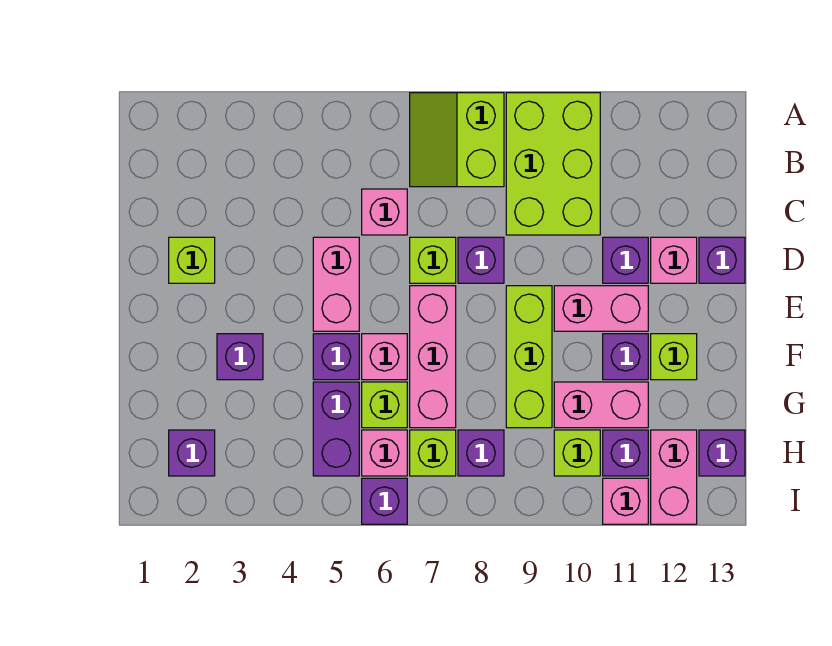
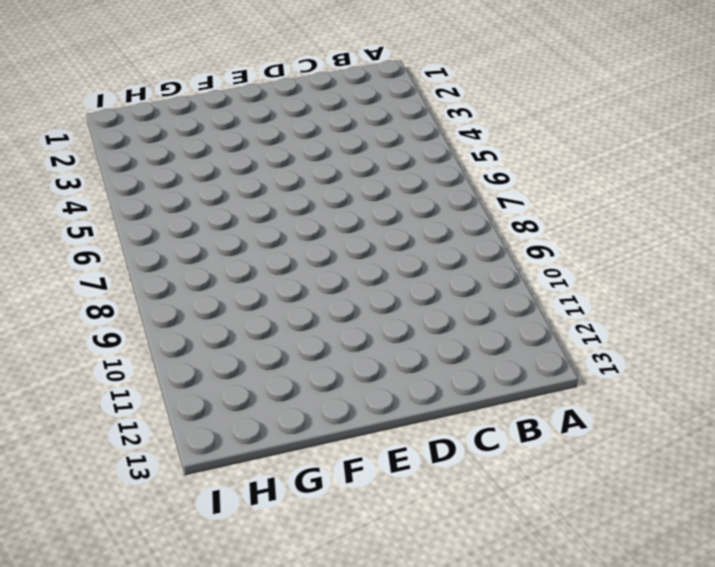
none -> lime slope A7:B8 level 1 top 8
none -> lime brick A9:C10 level 1
none -> pink brick C6 level 1
none -> lime brick D2 level 1

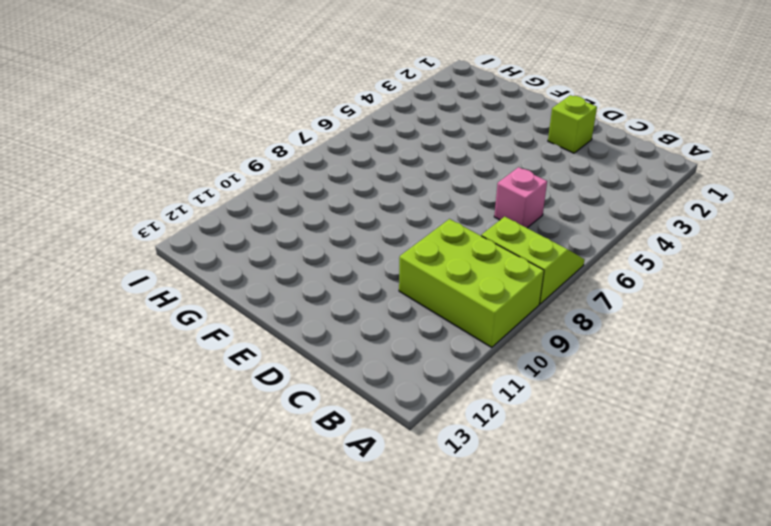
none -> pink brick D5:E5 level 1
none -> lime brick D7 level 1
none -> purple brick D8 level 1
none -> purple brick D11 level 1

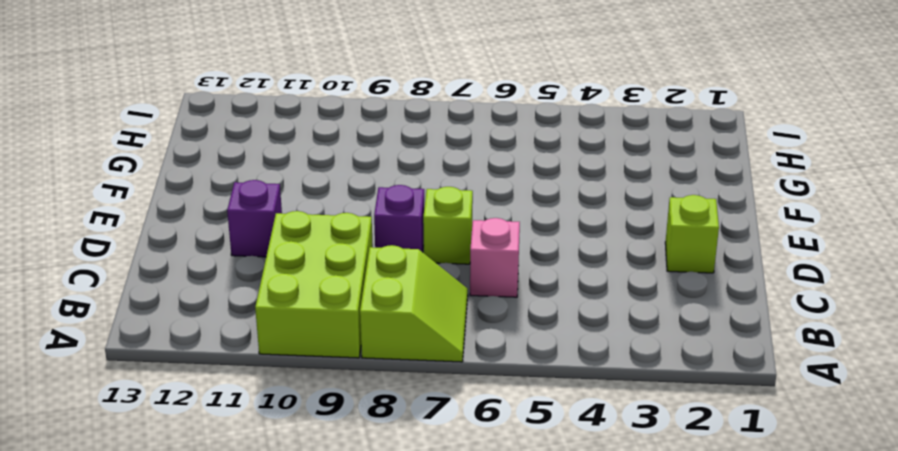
none -> pink brick D5:E5 level 1
none -> pink brick D12 level 1
none -> purple brick D13 level 1
none -> pink brick E7:G7 level 1

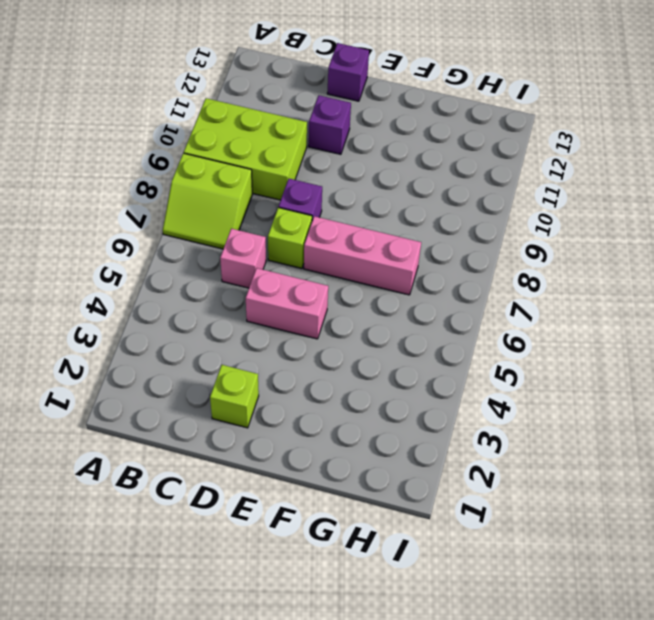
none -> pink brick D12 level 1
none -> lime brick E9:G9 level 1
none -> pink brick E10:E11 level 1
none -> purple brick F3 level 1

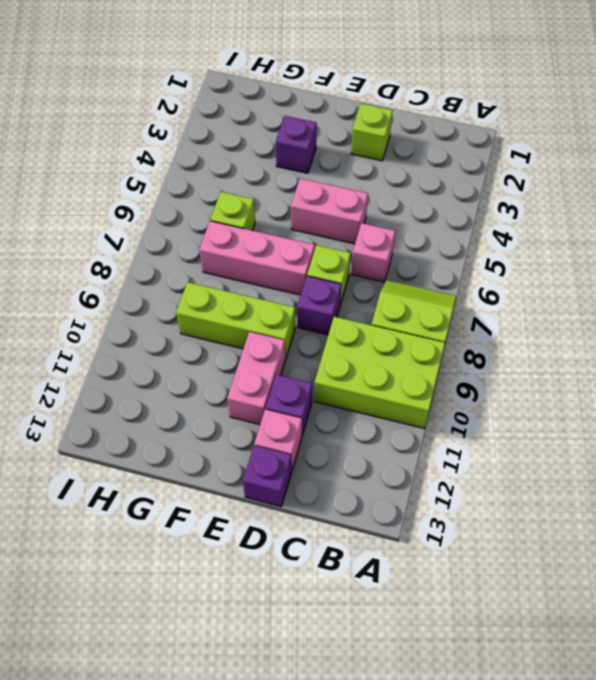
none -> purple brick F5 level 1
none -> pink brick F6 level 1
none -> purple brick F11 level 1
none -> lime brick F12 level 1

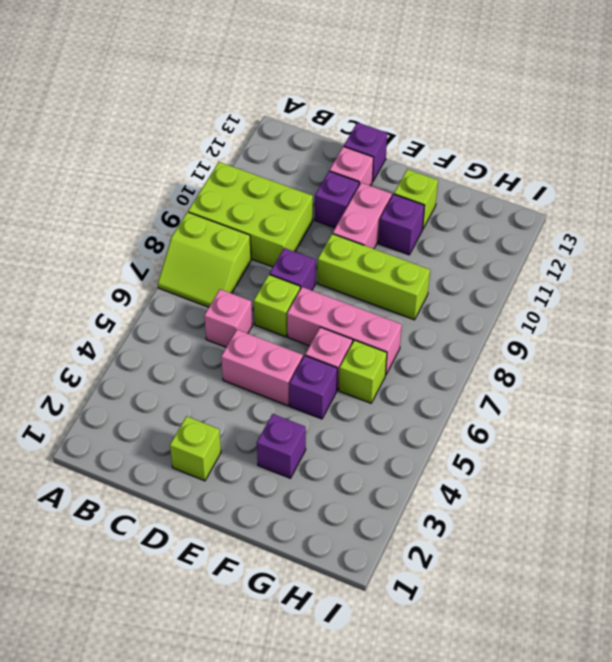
none -> purple brick G5:H5 level 1
none -> pink brick G10:G11 level 1
none -> purple brick H2 level 1
none -> pink brick H6 level 1

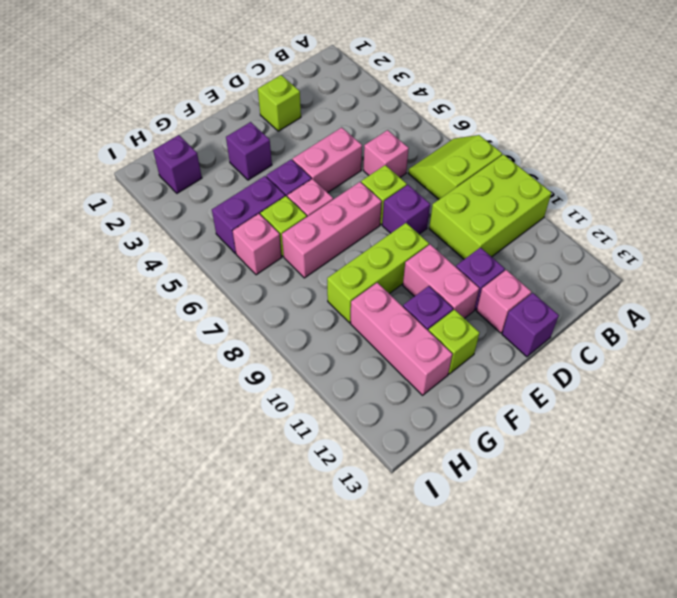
pink brick G10:G12 level 1 -> pink brick G10:G11 level 1
none -> lime brick H7 level 1
none -> purple brick H8 level 1
none -> lime brick H10 level 1
none -> purple brick H11 level 1

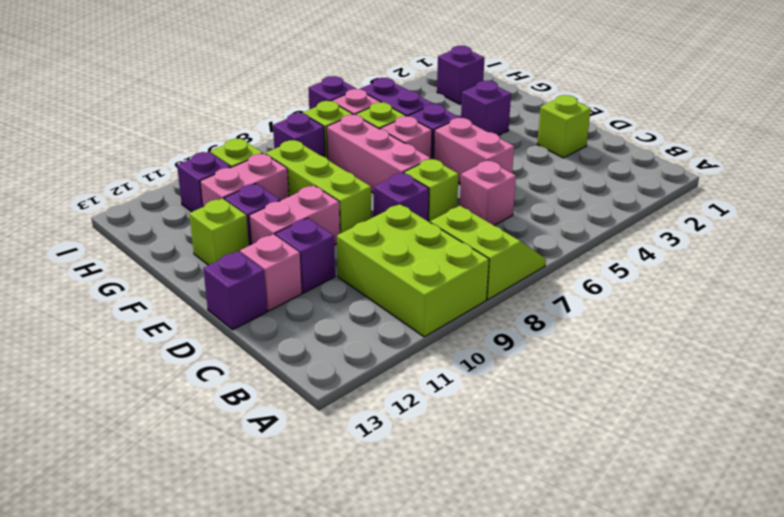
none -> pink brick H12:I12 level 1
none -> purple brick H13 level 1
none -> pink brick I11 level 1

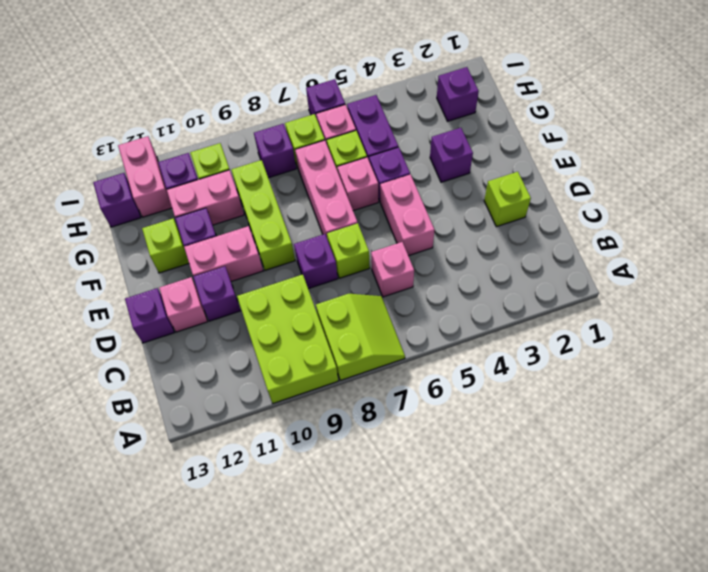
none -> pink brick I11 level 1

